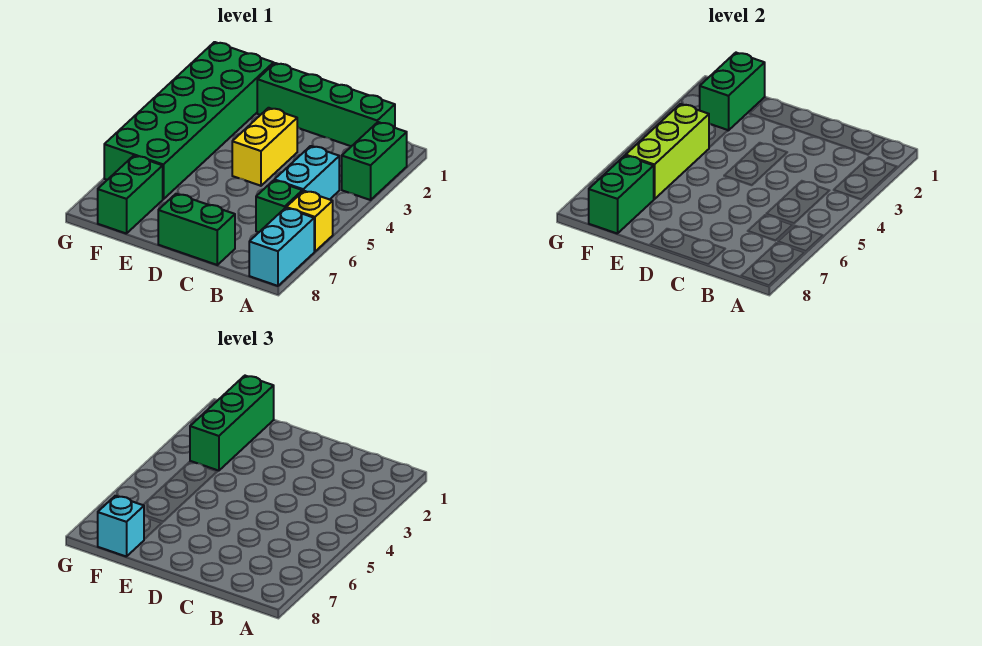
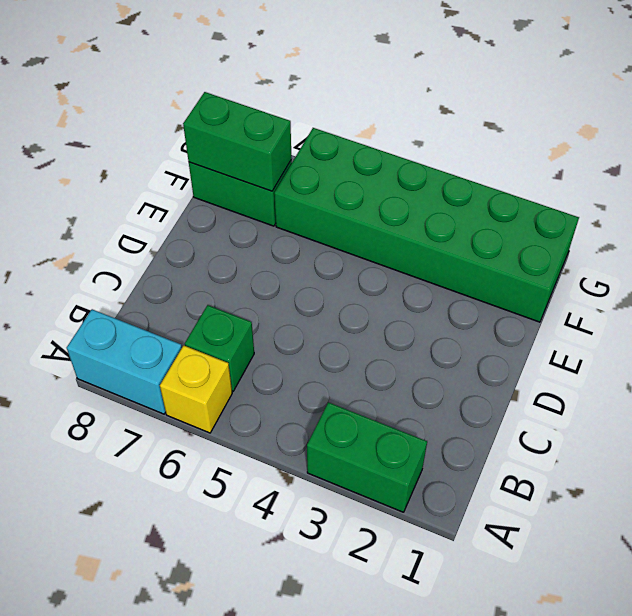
none -> green brick B1:E1 level 1
none -> cyan brick B4:B5 level 1
none -> green brick C8:D8 level 1

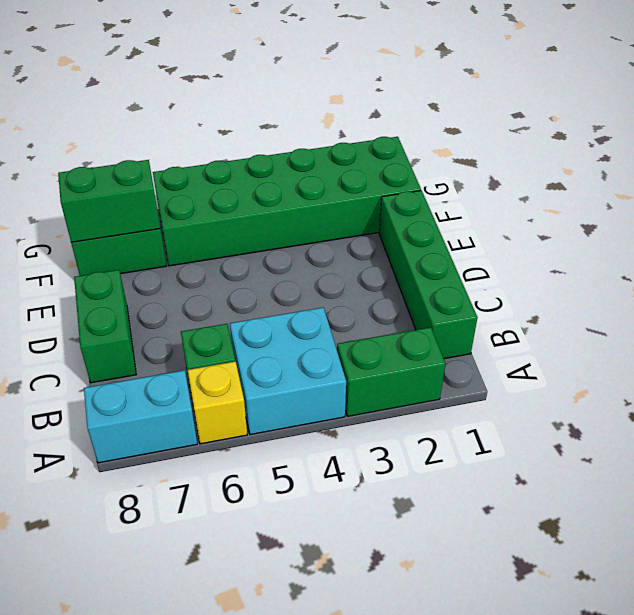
cyan brick A4:B5 level 1 -> cyan brick B4:B5 level 1
none -> yellow brick D3:D4 level 1
none -> green brick F1:F2 level 2
none -> lime brick F4:F6 level 2

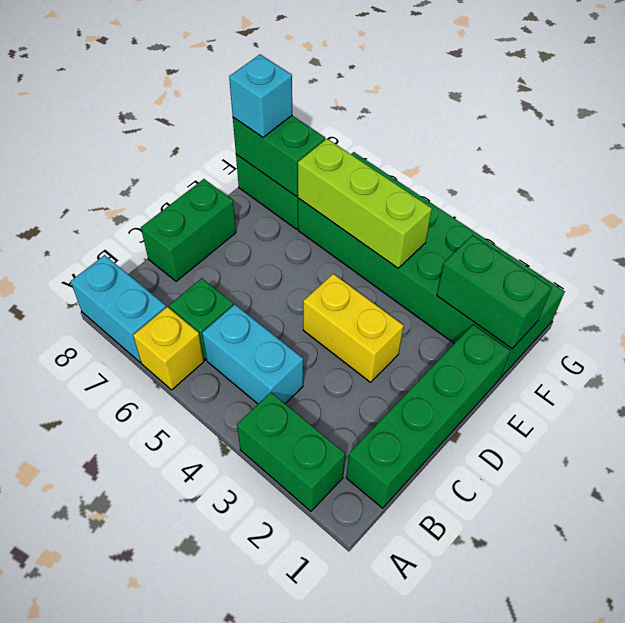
none -> green brick F1:F3 level 3

